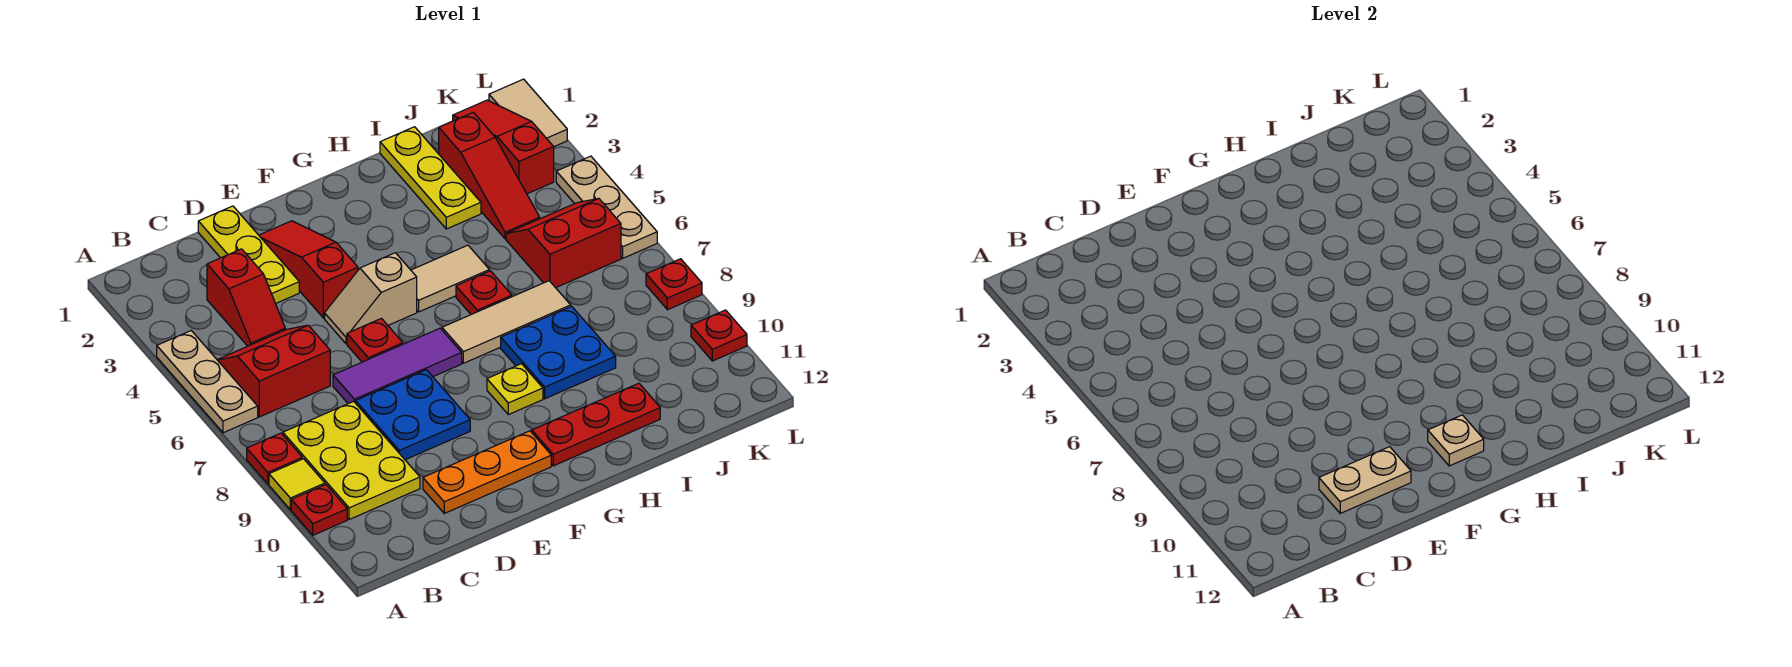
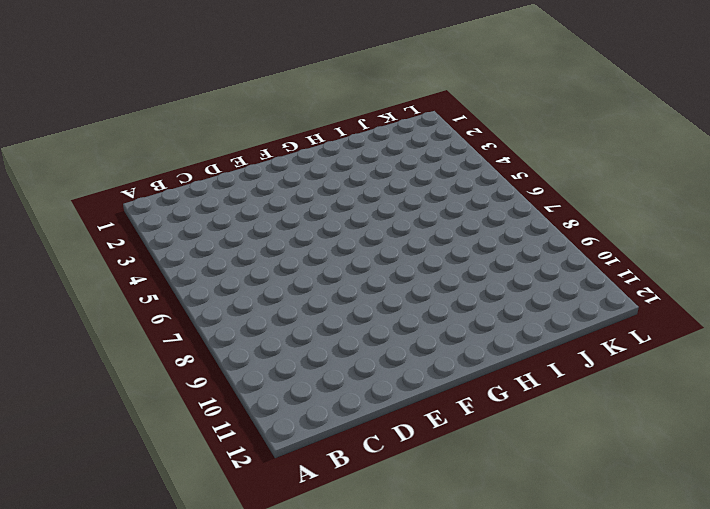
none -> tan plate A4:A6 level 1
none -> red plate A8 level 1
none -> yellow tile A9 level 1
none -> red plate A10 level 1

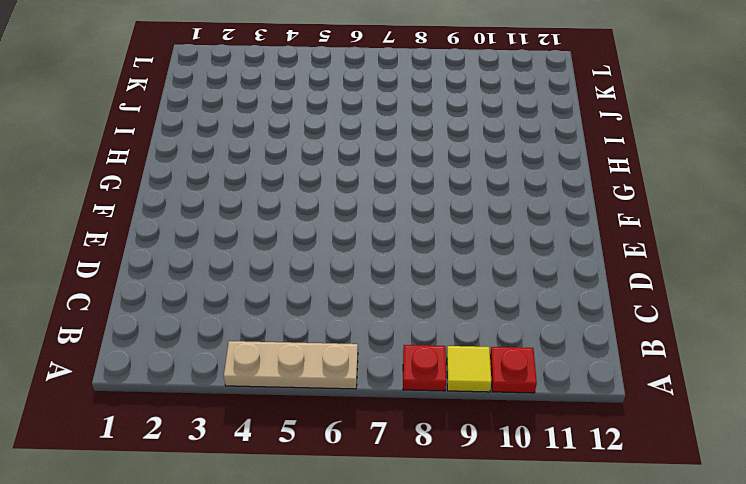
none -> red slope B5:C6 level 1 top 6
none -> yellow plate B8:C10 level 1
none -> red slope C3:C4 level 1 top 3
none -> yellow plate D1:D3 level 1

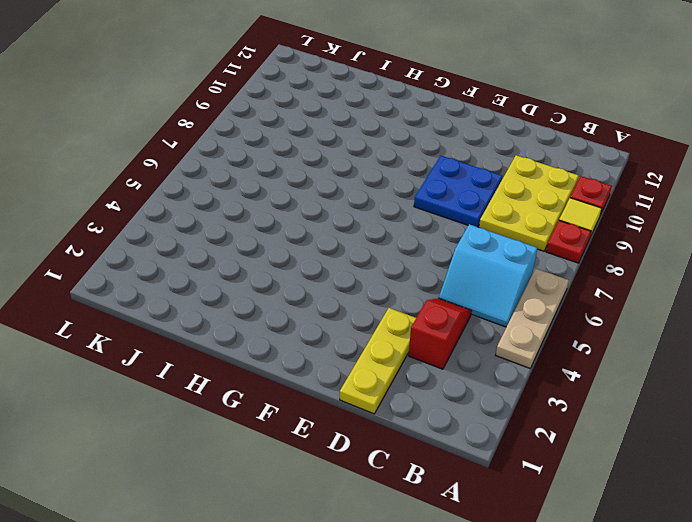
cyan slope B5:C6 level 1 top 6 -> red slope B5:C6 level 1 top 6
none -> purple tile D7:F7 level 1
none -> orange plate D11:F11 level 1
none -> red slope E2:E4 level 1 top 4
none -> tan slope E5:F5 level 1 top F

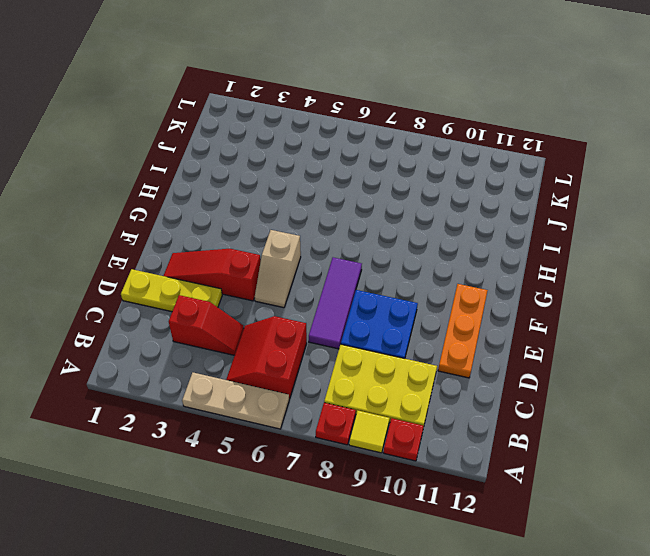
none -> red plate E6 level 1
none -> tan tile G5:H5 level 1
none -> tan tile G7:I7 level 1
none -> yellow plate G9 level 1

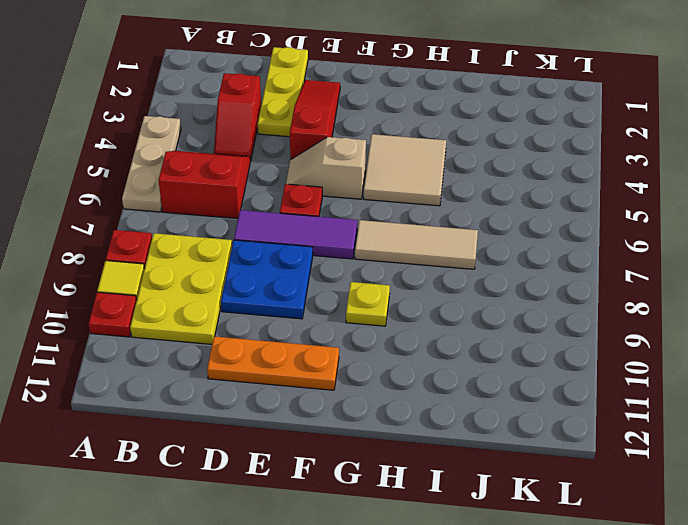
tan tile G4:H5 level 1 -> tan tile G5:H5 level 1
none -> red plate G11:I11 level 1
none -> red plate H6 level 1
none -> blue plate H8:I9 level 1
none -> yellow plate I1:I3 level 1

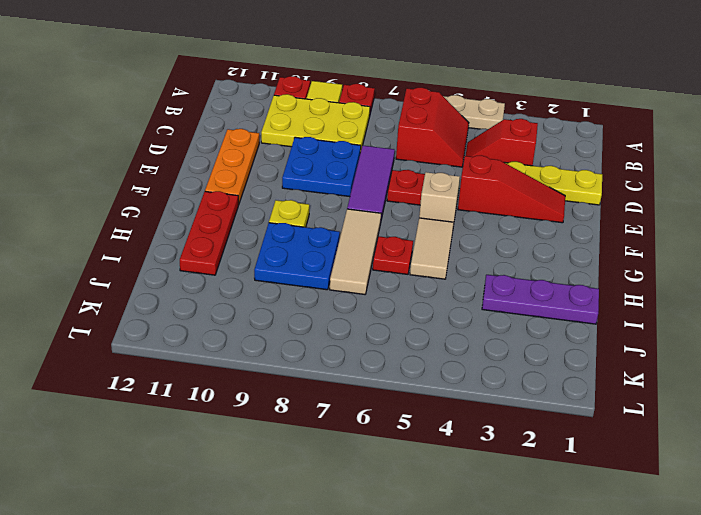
purple plate I1:I3 level 1 -> yellow plate I1:I3 level 1
none -> red slope J2:J4 level 1 top 2
none -> red slope J5:K6 level 1 top 6
none -> red slope K1:K3 level 1 top 3
none -> tan tile L1:L2 level 1

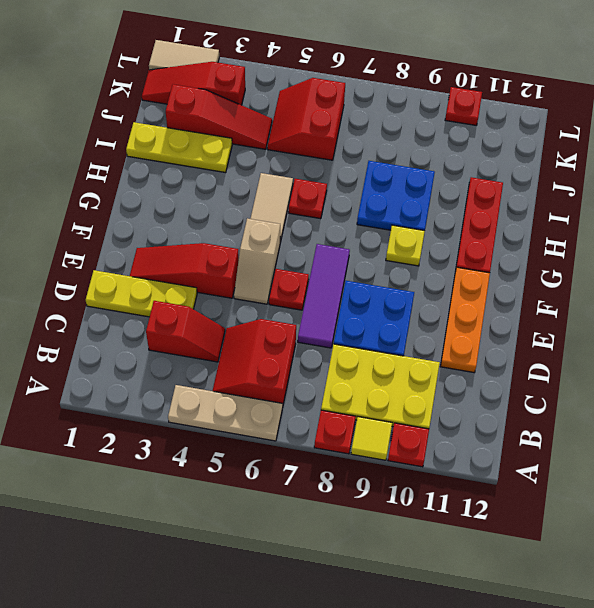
none -> tan tile G7:I7 level 1
none -> tan plate L4:L6 level 1
none -> red plate L8 level 1
none -> tan plate D11:E11 level 2

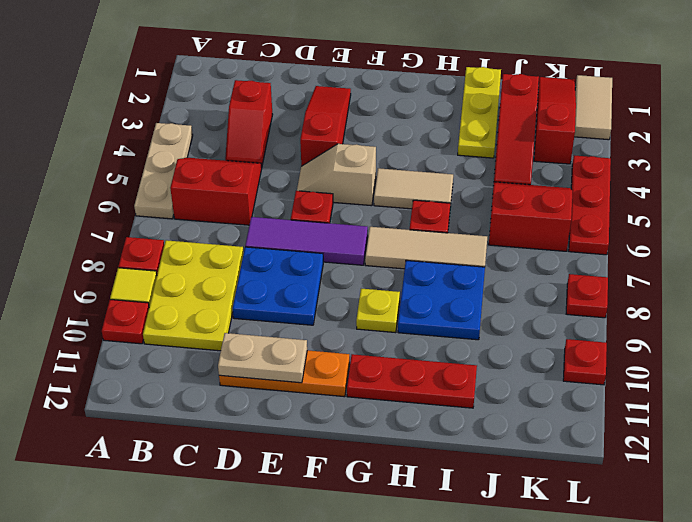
red plate L4:L6 level 1 -> tan plate L4:L6 level 1
none -> yellow plate D1:D3 level 1
none -> tan plate G11 level 2

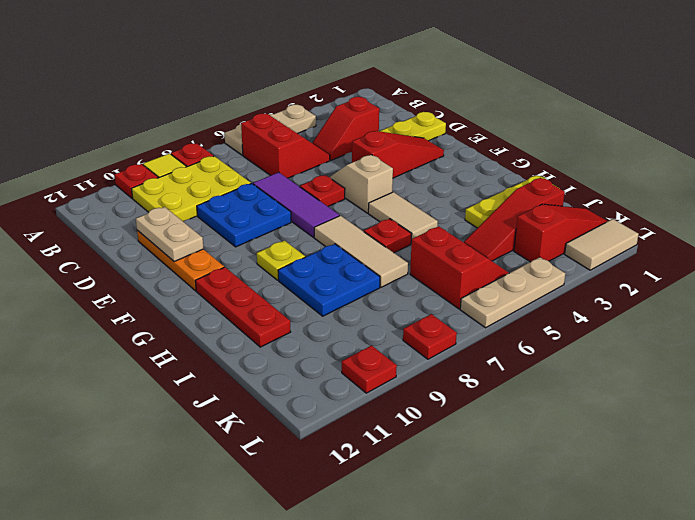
none -> tan plate G11 level 2

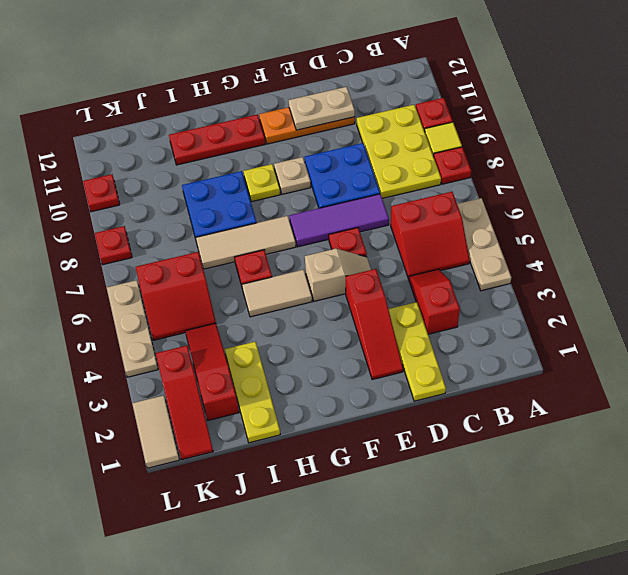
tan plate F9 level 1 -> tan plate G11 level 2

